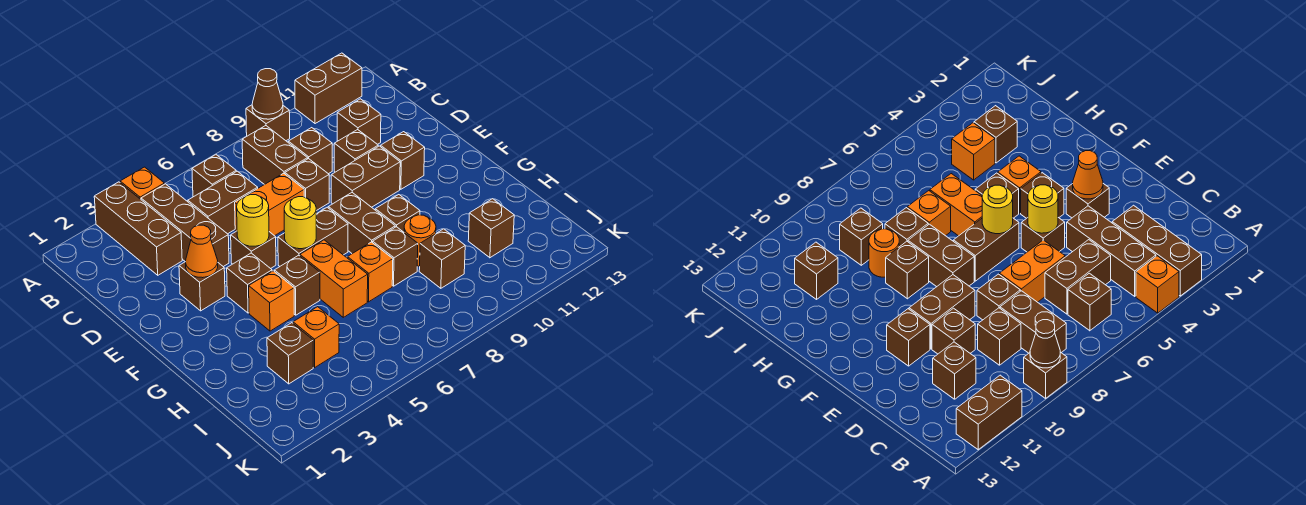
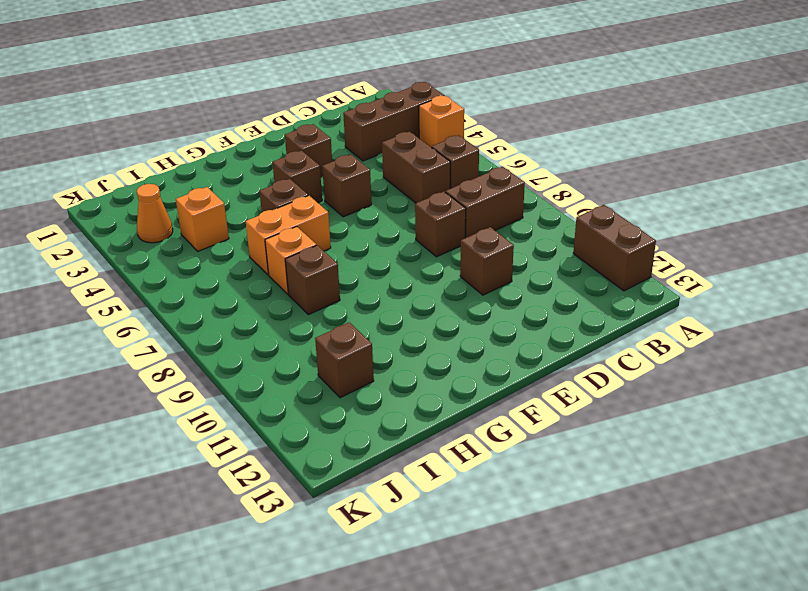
orange cone J3 level 1 -> orange cone E3 level 2
none -> brown brick A9 level 1
none -> brown brick B4:D4 level 1
none -> brown brick C9 level 1
none -> brown brick C11 level 1

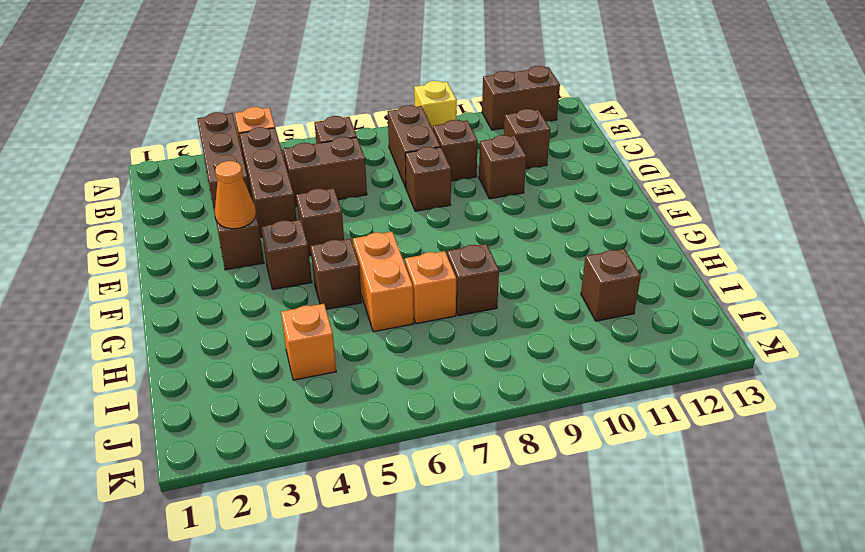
yellow brick A9 level 1 -> brown brick A9 level 1
none -> orange brick D6:D7 level 1
none -> brown brick E9:E10 level 1
none -> brown brick E11 level 1
none -> brown brick F6:F7 level 1

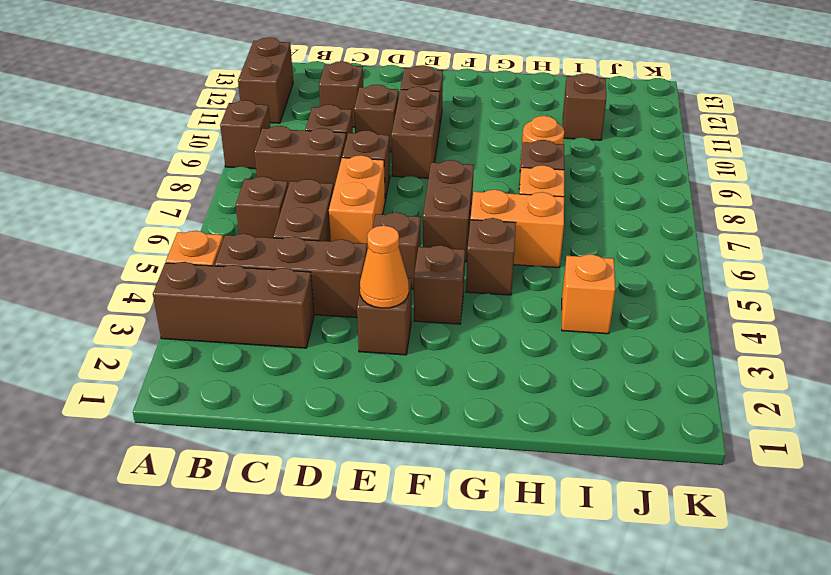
none -> brown brick F8:G8 level 1
none -> orange brick G4 level 1
none -> brown brick G9 level 1
none -> brown brick I3 level 1

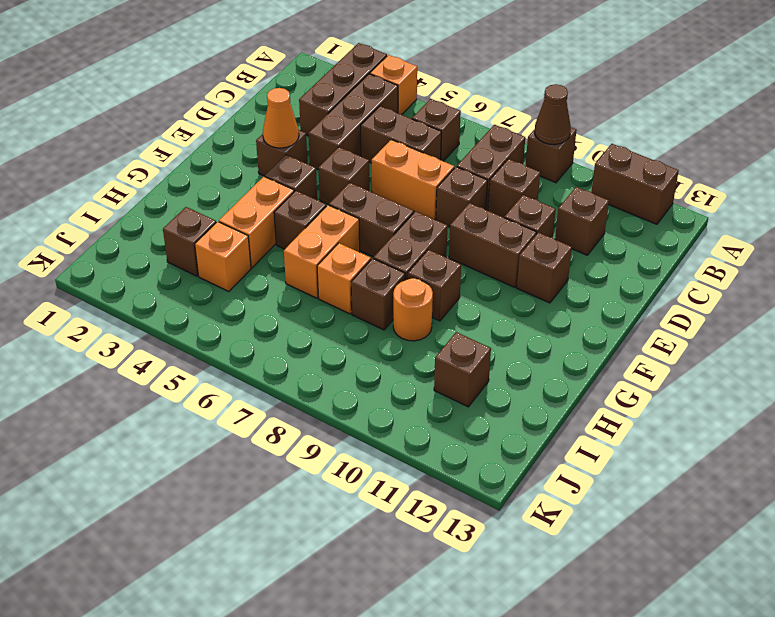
orange brick G4:H4 level 1 -> orange brick G4 level 1
none -> brown brick I9 level 1
none -> yellow round brick E5 level 2
none -> yellow round brick F6 level 2

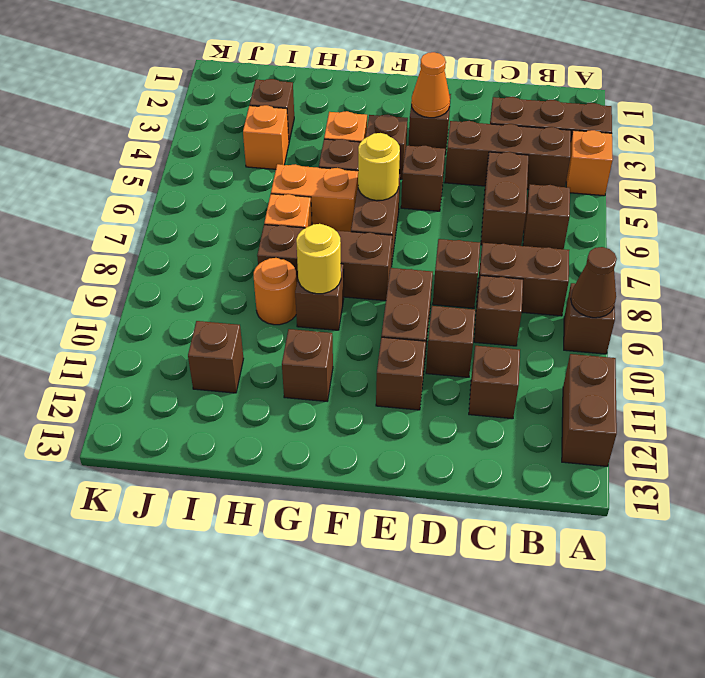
yellow round brick G9 level 2 -> yellow round brick E5 level 2
brown brick G11 level 1 -> brown brick I9 level 1
none -> orange brick D6:D7 level 1

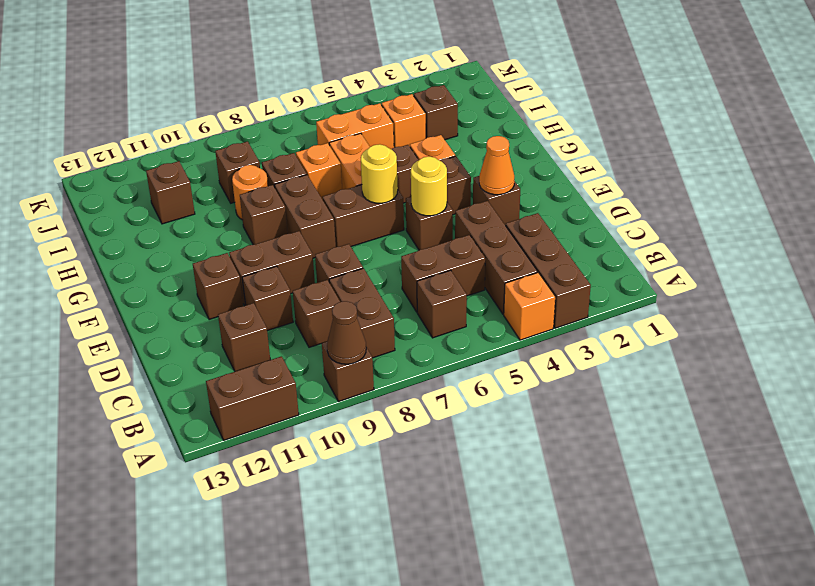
orange brick I5:I6 level 1 -> orange brick D6:D7 level 1

